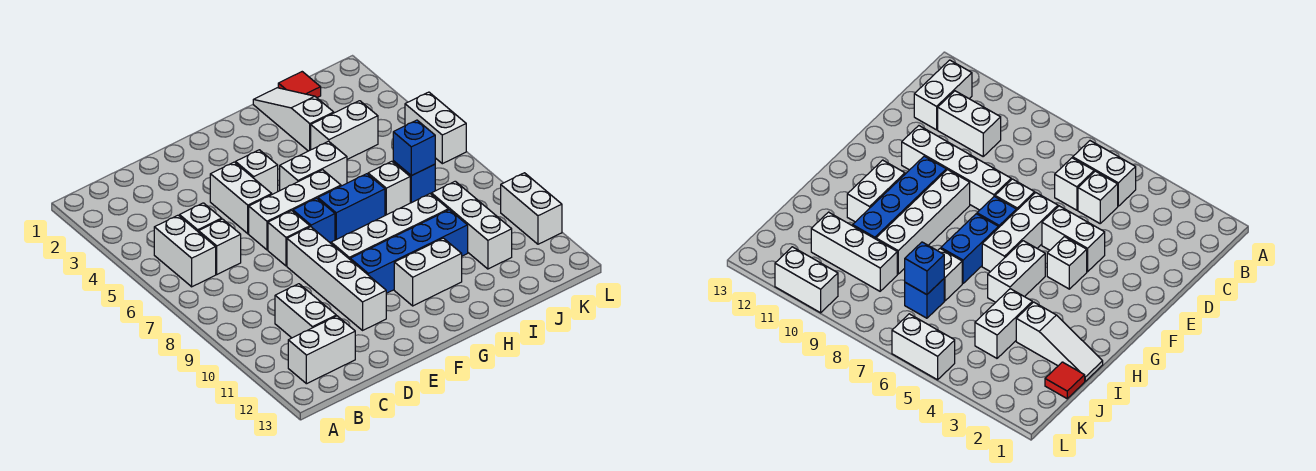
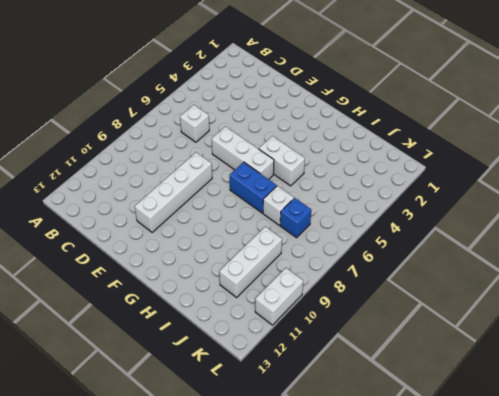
none -> white brick B5:B6 level 1
none -> white brick B12:C12 level 1
none -> white brick C5 level 1

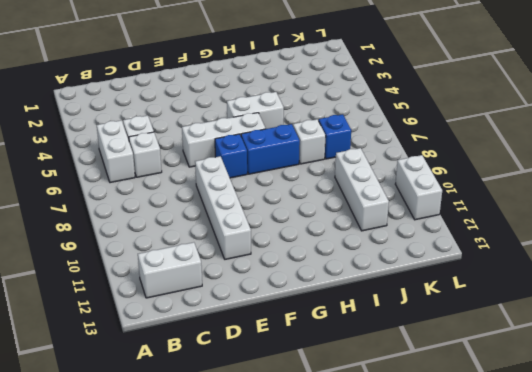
none -> white brick C10:C11 level 1
none -> white brick E4:E5 level 1
none -> white brick E7 level 1

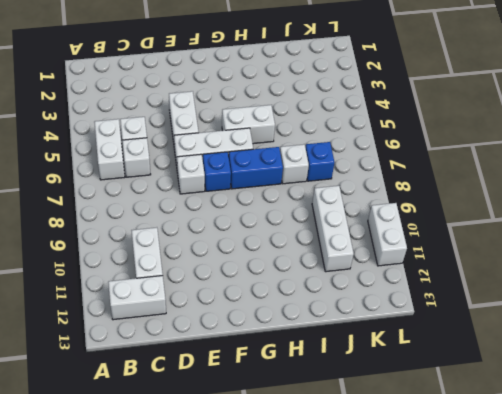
none -> white brick E8:E11 level 1
none -> white brick F4 level 1
none -> white brick F9:I9 level 1

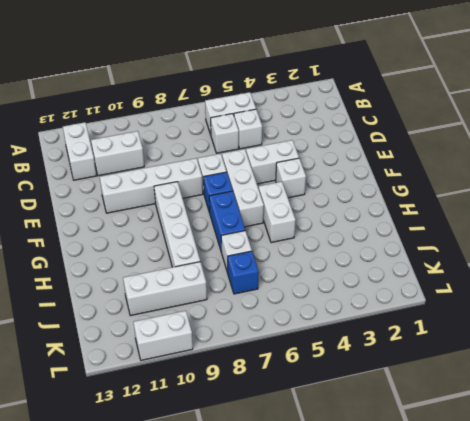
none -> blue brick F10:I10 level 1
none -> white brick G11:H11 level 1
none -> white slope I1:I3 level 1 top 3

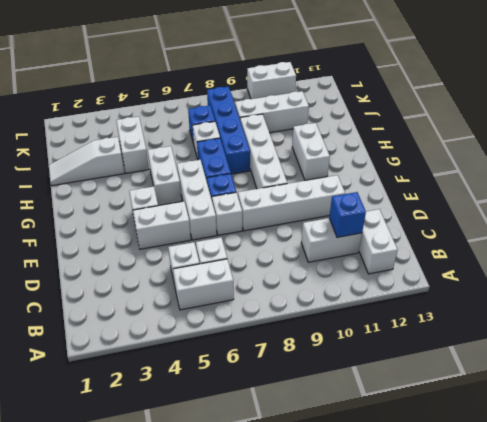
blue brick C11 level 2 -> blue brick J7 level 2
blue brick H8:K8 level 1 -> blue brick F10:I10 level 1
none -> red tile J1 level 1
none -> white brick L5:L6 level 1

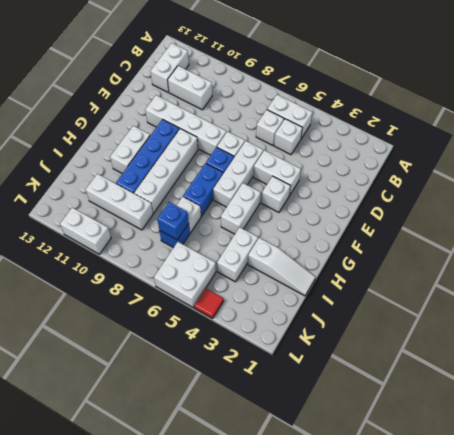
white brick K5:L6 level 1 -> white brick L5:L6 level 1
red tile L4 level 1 -> red tile J1 level 1

